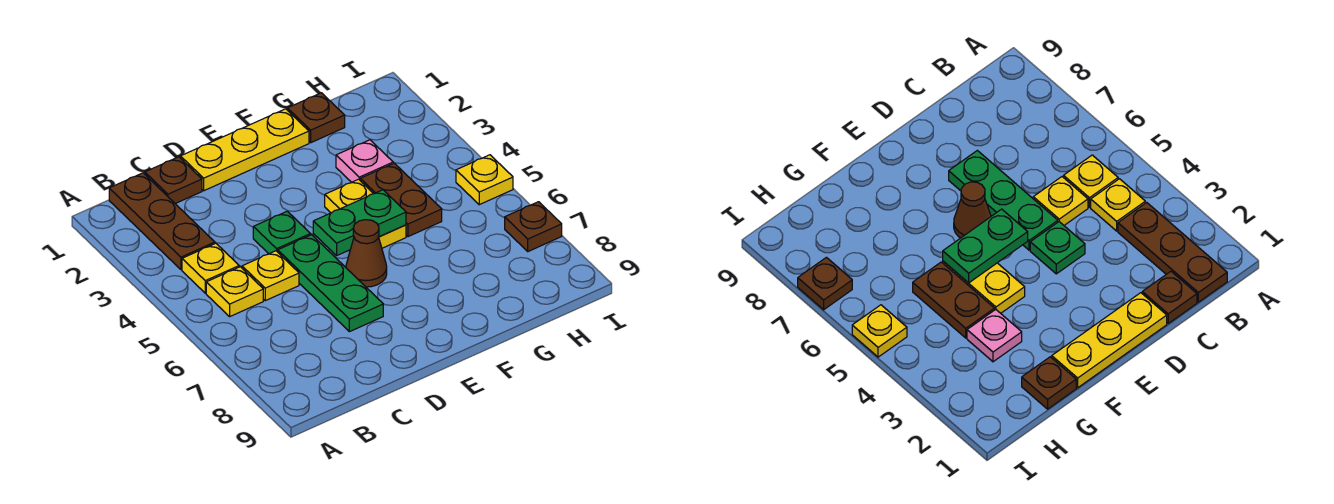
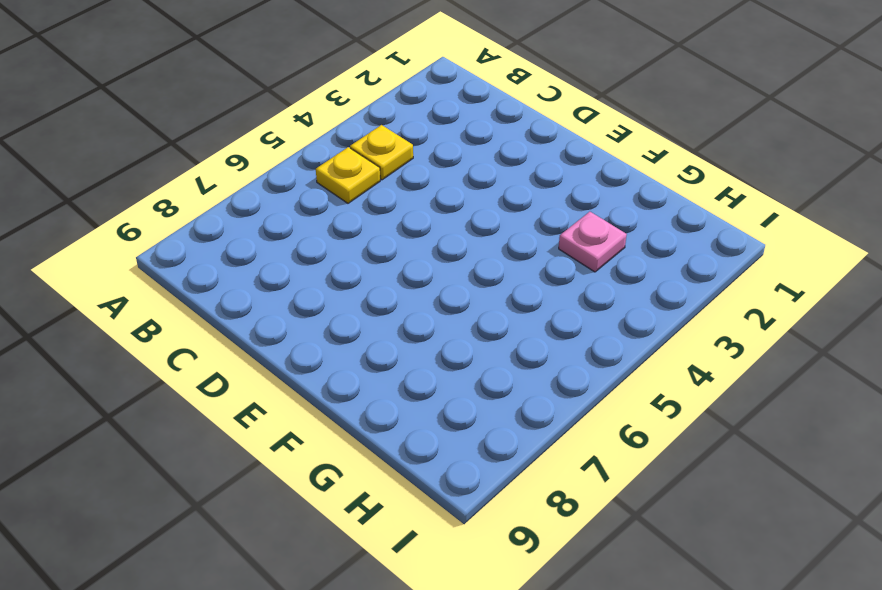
none -> brown plate B1:B3 level 1
none -> brown plate C1 level 1
none -> yellow plate C5 level 1

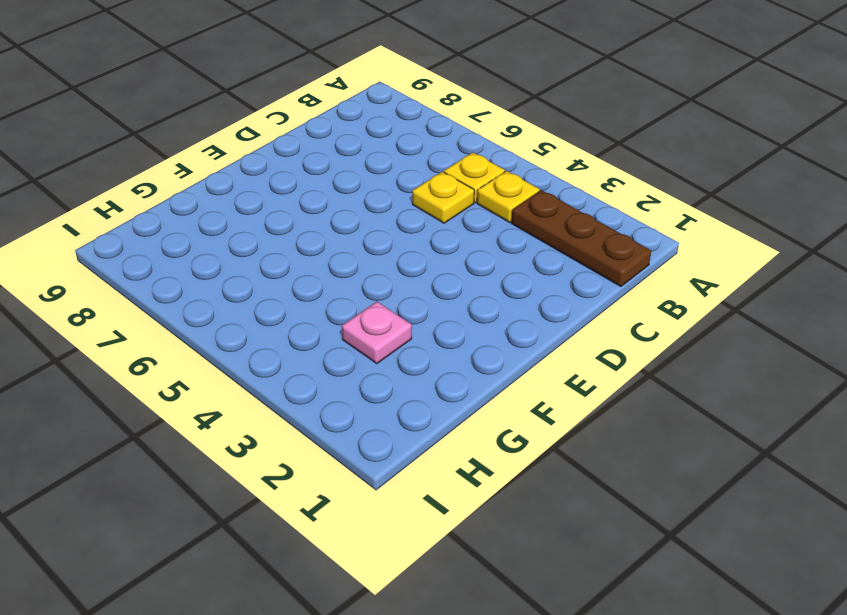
none -> brown plate C1 level 1
none -> yellow plate D1:F1 level 1
none -> green plate D4 level 1

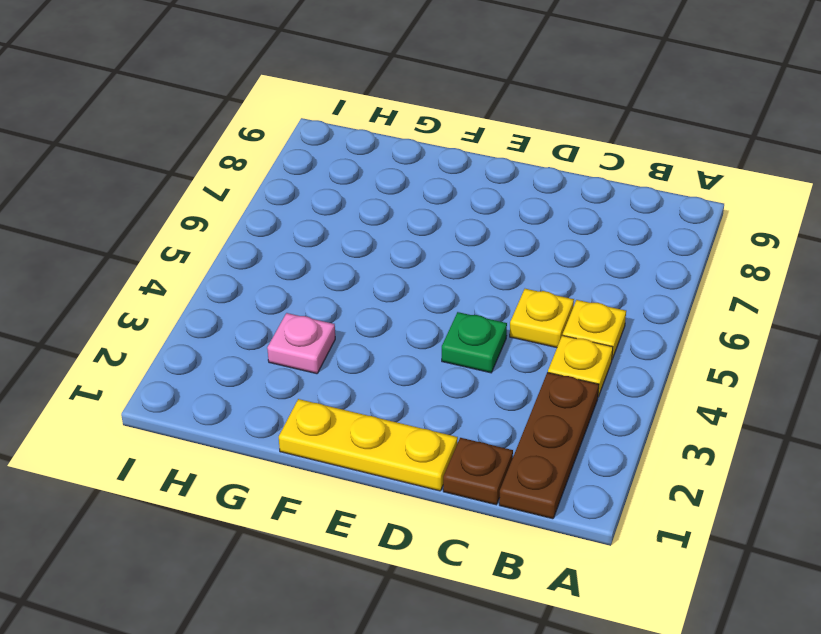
none -> green plate D5:D7 level 1
none -> brown cone E6 level 1
none -> yellow plate F4:F5 level 1

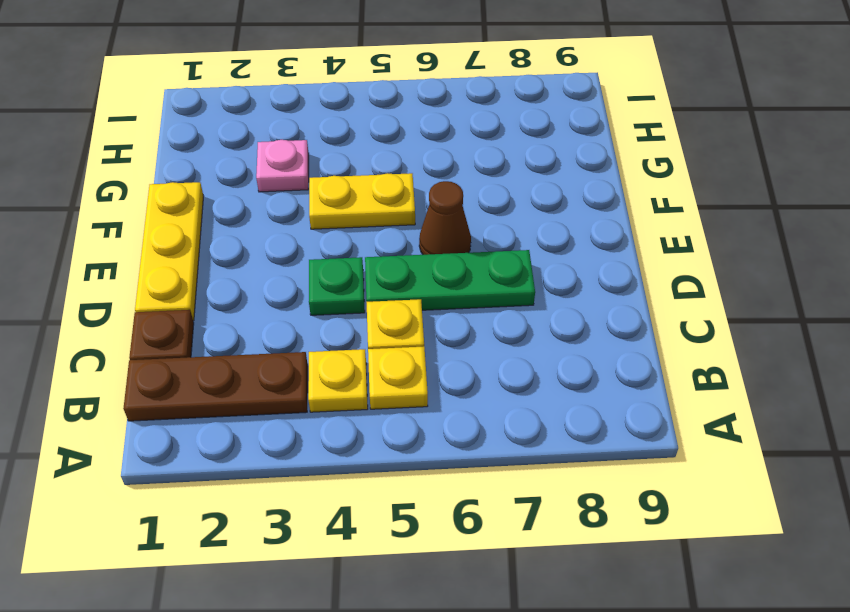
none -> brown plate G1 level 1
none -> brown plate G4:G5 level 1
none -> yellow plate I5 level 1

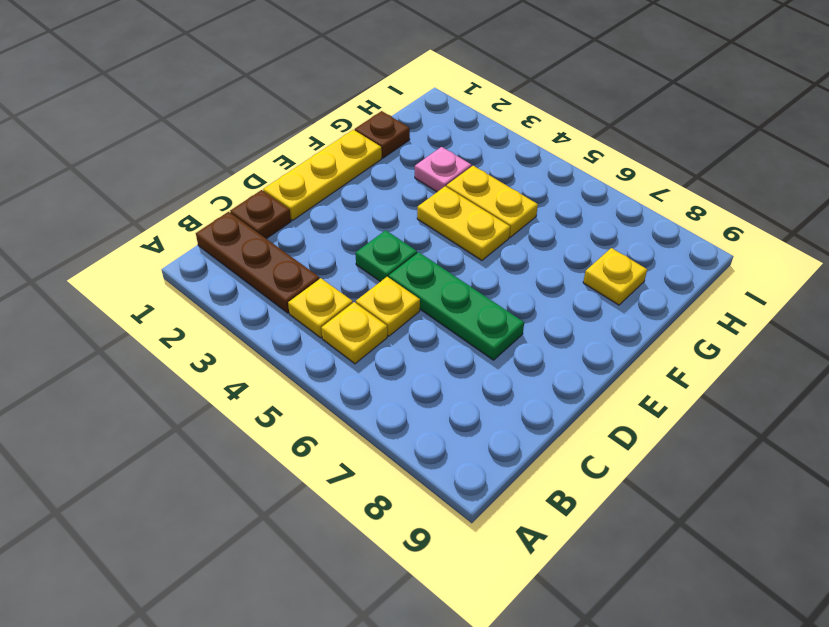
yellow plate G4:G5 level 1 -> brown plate G4:G5 level 1
yellow plate G8 level 1 -> yellow plate I5 level 1
none -> brown cone E6 level 1
none -> brown plate I7 level 1
none -> green plate E5:F5 level 2

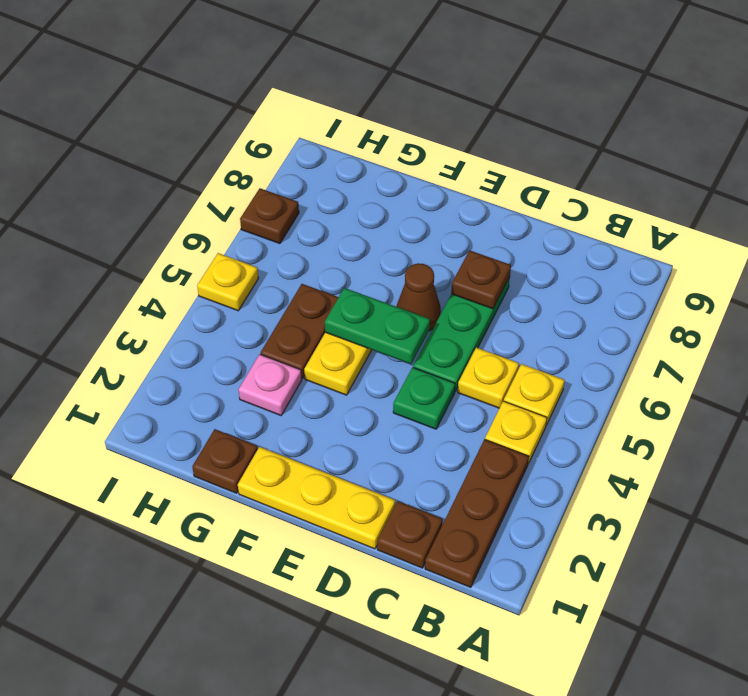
brown plate D7 level 2 -> none

